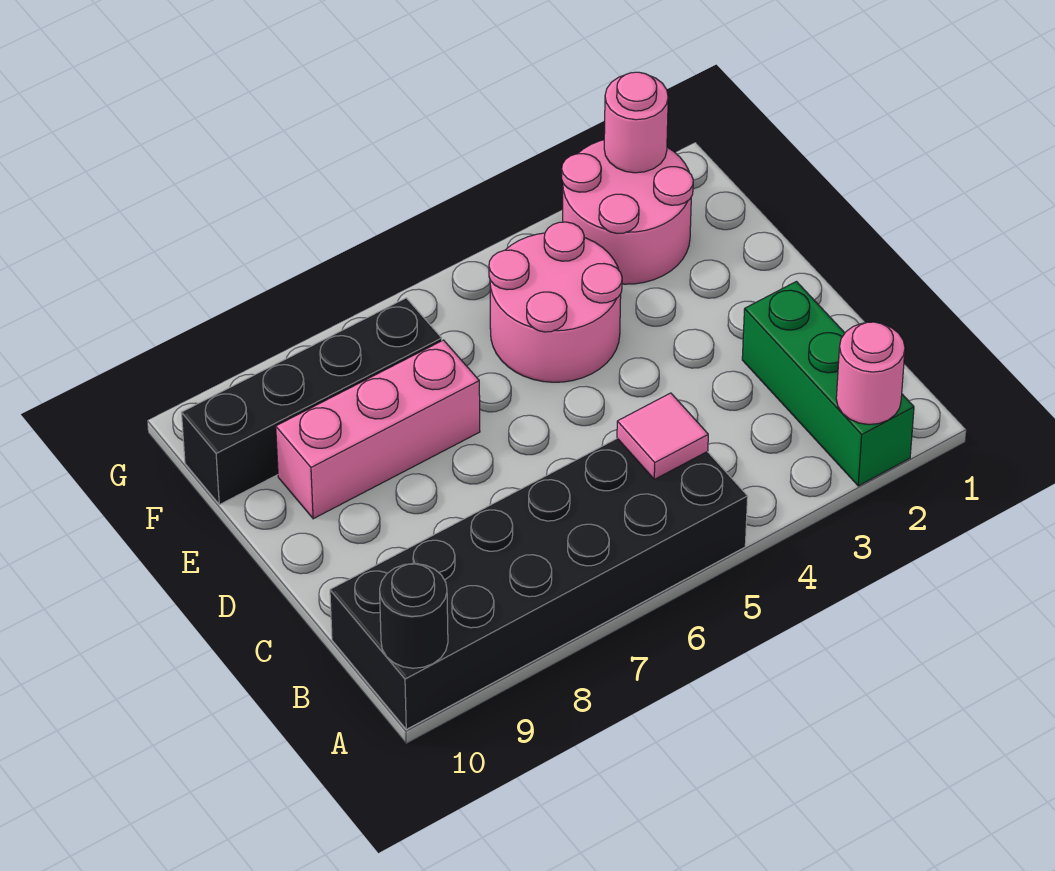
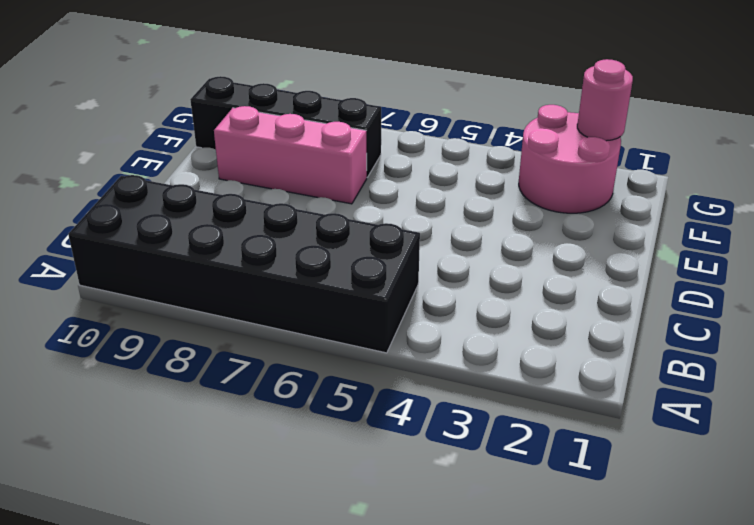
none -> green brick A2:C2 level 1
none -> pink round brick E4:F5 level 1

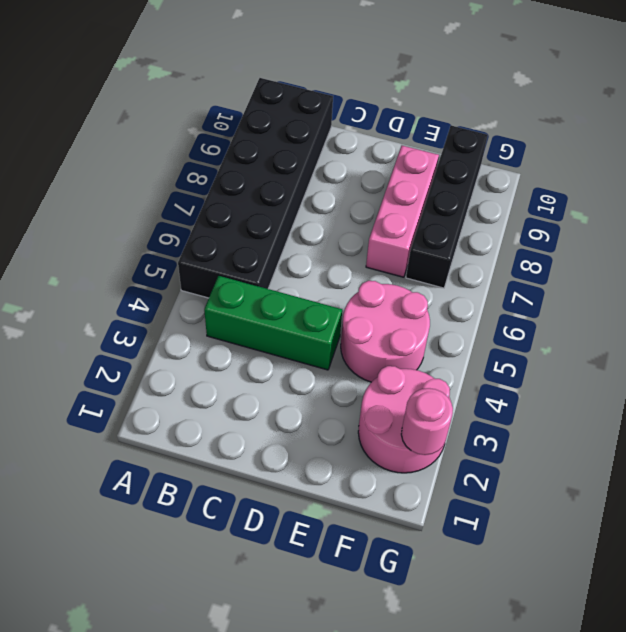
green brick B4:D4 level 1 -> green brick A2:C2 level 1
none -> pink round brick A2 level 2
none -> black round brick A10 level 2

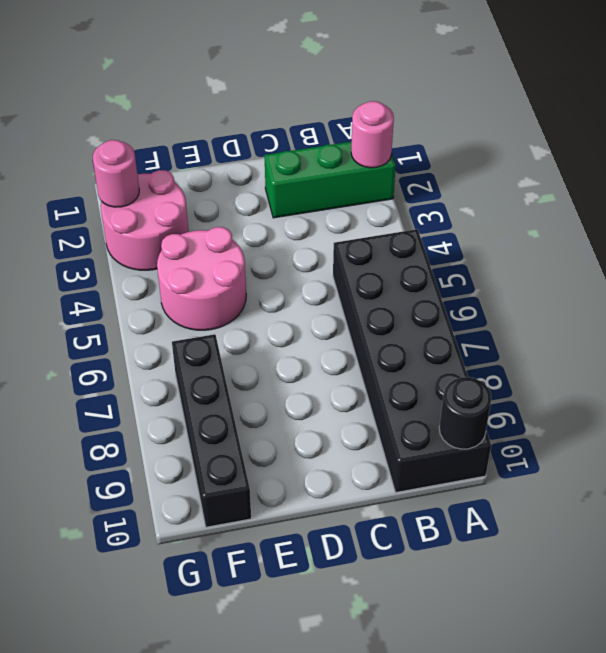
none -> pink brick E7:E9 level 1
none -> pink tile B5 level 2

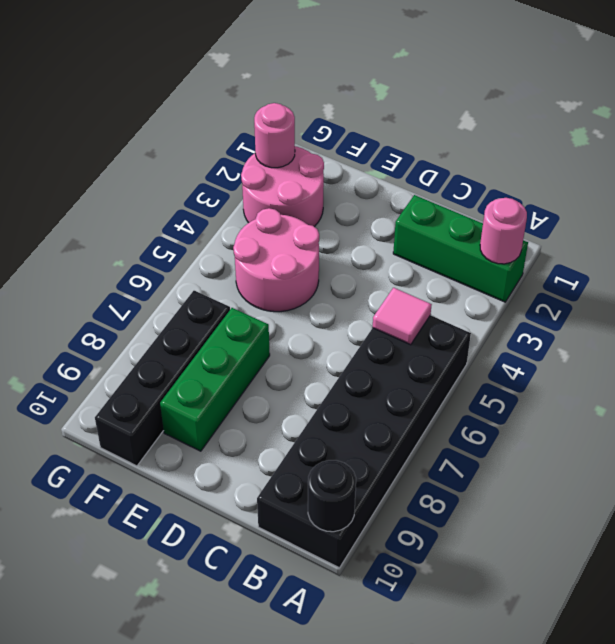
green brick E7:E9 level 1 -> pink brick E7:E9 level 1

